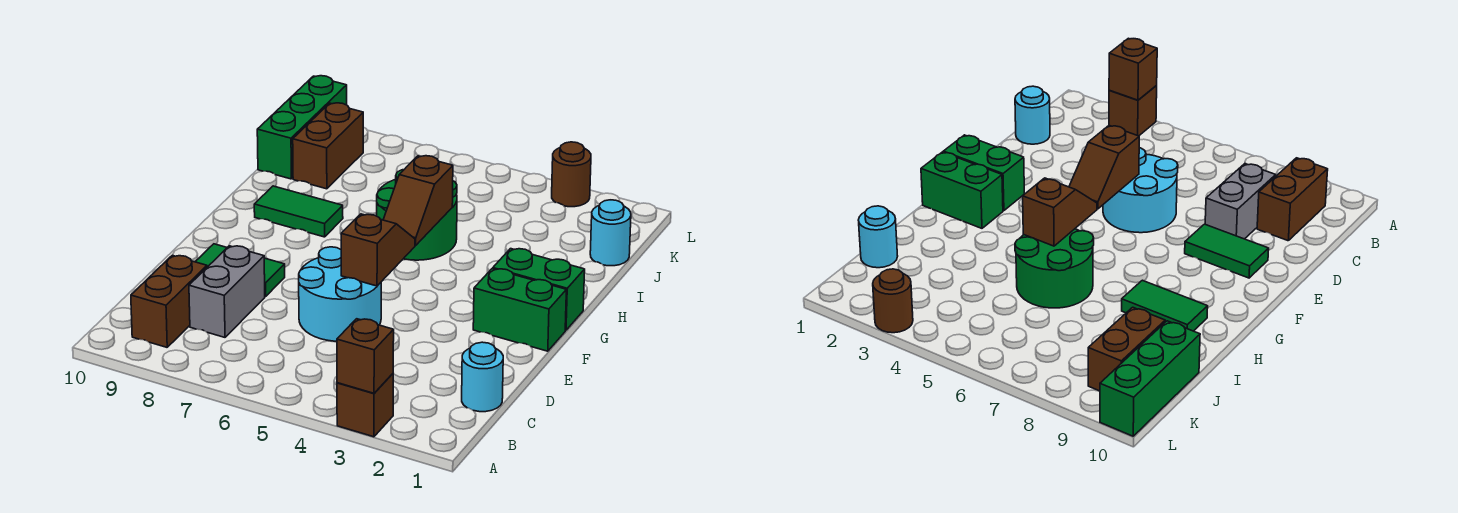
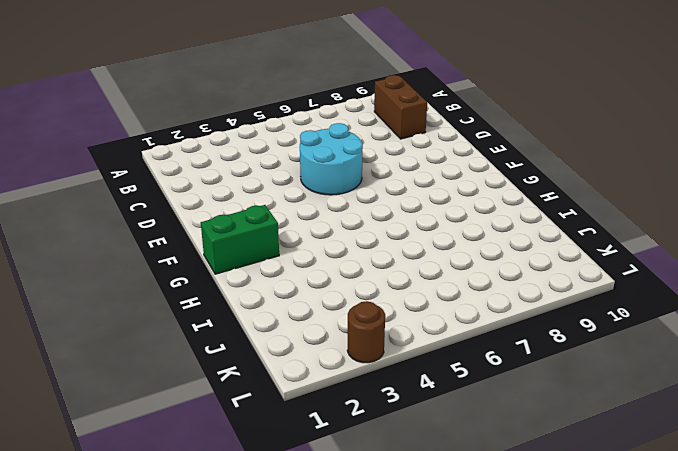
none -> brown brick A3 level 1
none -> cyan round brick C1 level 1
none -> grey brick C8:D8 level 1

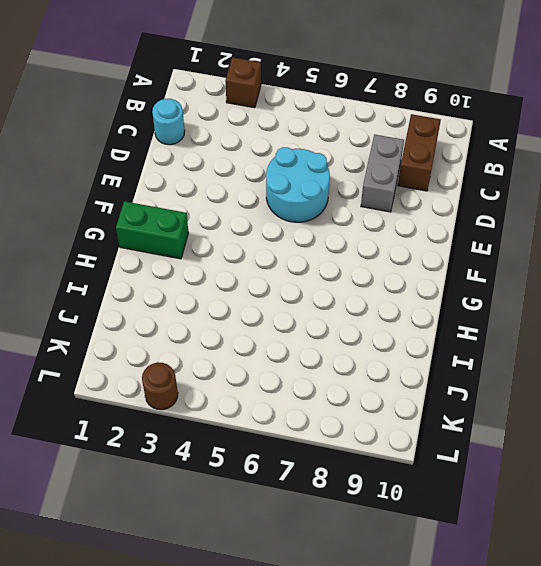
none -> green tile E8:E9 level 1
none -> green brick F1:F2 level 1
none -> green round brick H5:I6 level 1

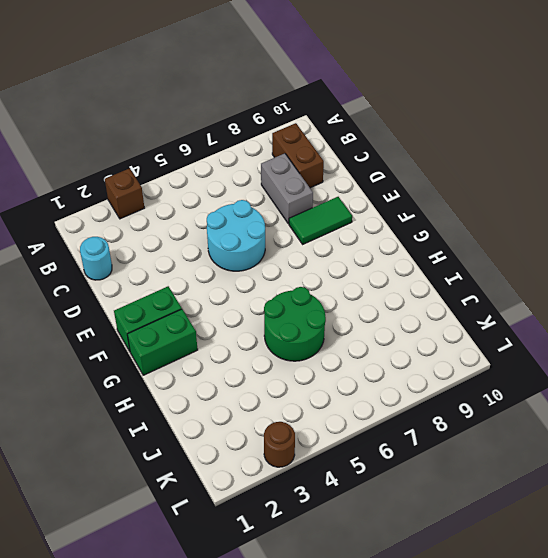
none -> green tile H8:H9 level 1
none -> cyan round brick J1 level 1
none -> brown brick J9:K9 level 1

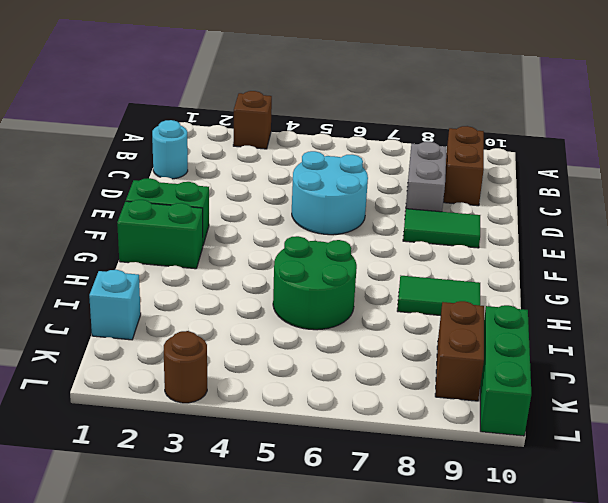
cyan brick J1 level 1 -> cyan round brick J1 level 1
none -> brown brick A3 level 2
none -> brown slope E5:F5 level 2 top E
none -> brown slope G5:H5 level 2 top H

